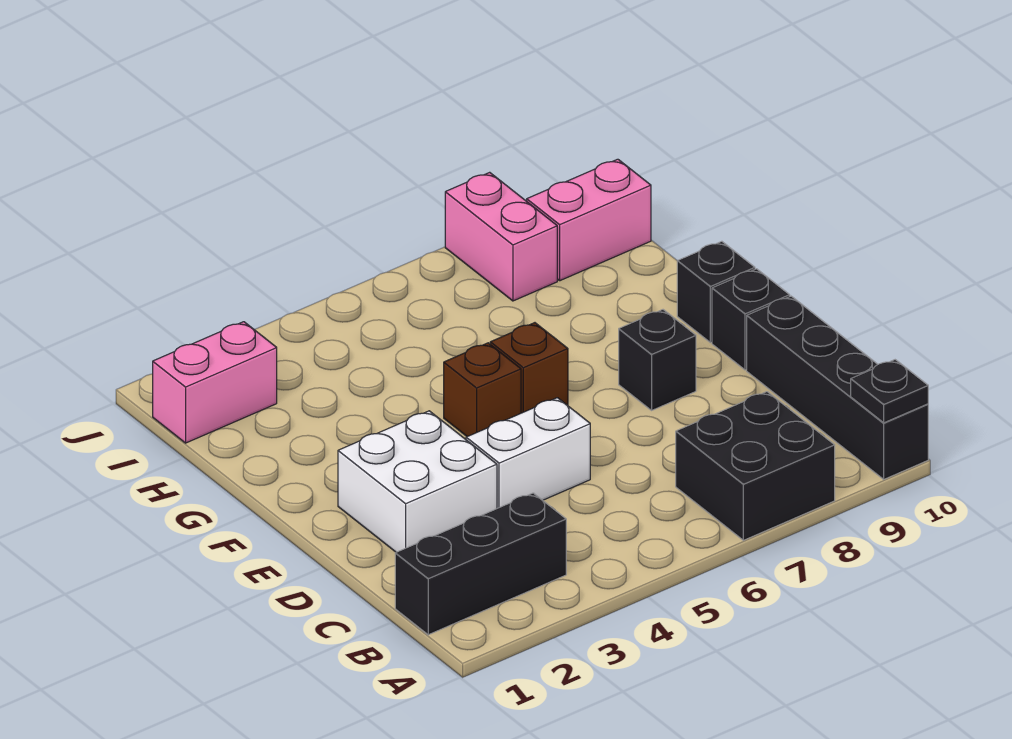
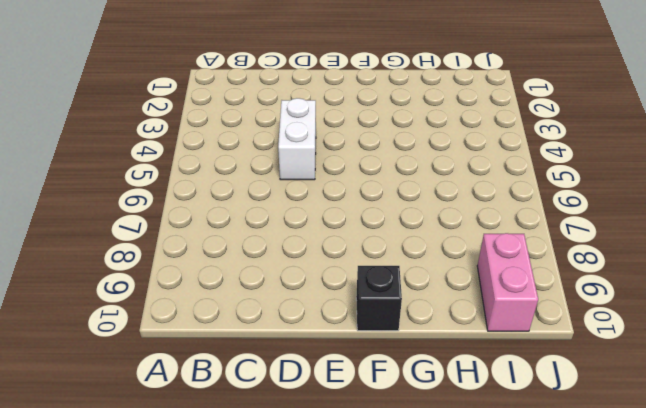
none -> black brick A7:B8 level 1
none -> black brick A10:D10 level 1
none -> black brick B1:B3 level 1

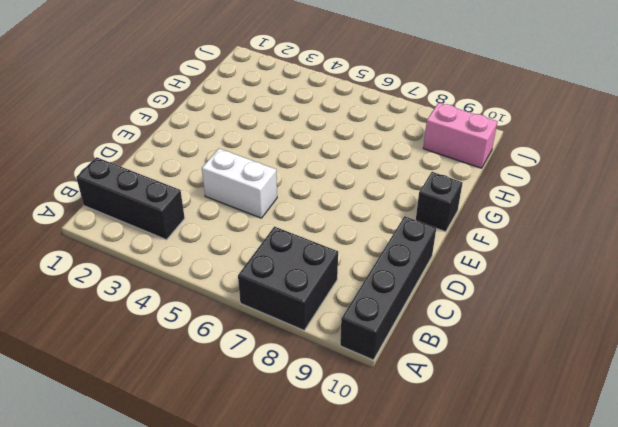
none -> white brick D2:E3 level 1
none -> black brick E8 level 1
none -> black brick E10 level 1

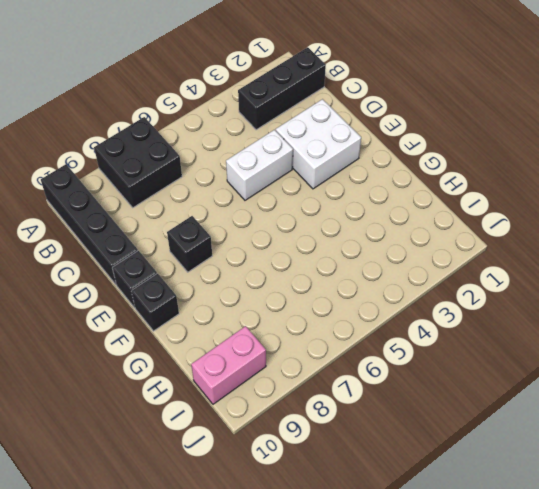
none -> brown brick F5 level 1
none -> brown brick F6 level 1
none -> pink brick I1:I2 level 1

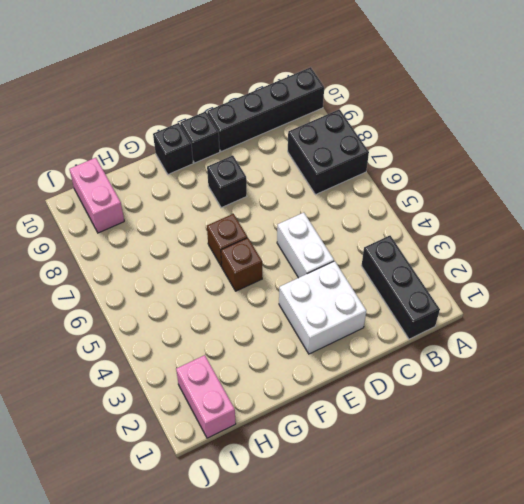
none -> pink brick I8:J8 level 1
none -> black plate A10 level 2

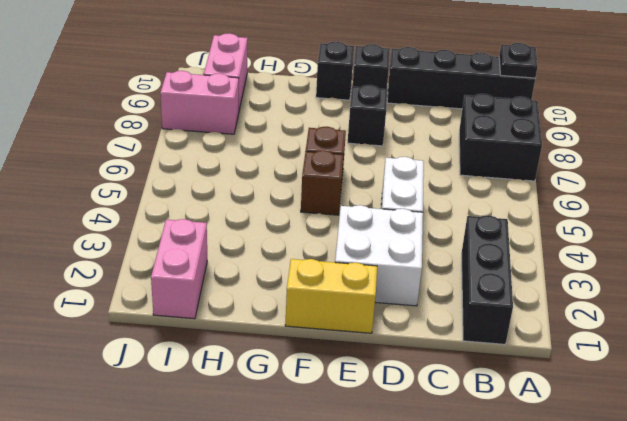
yellow brick E1:F1 level 1 -> none

